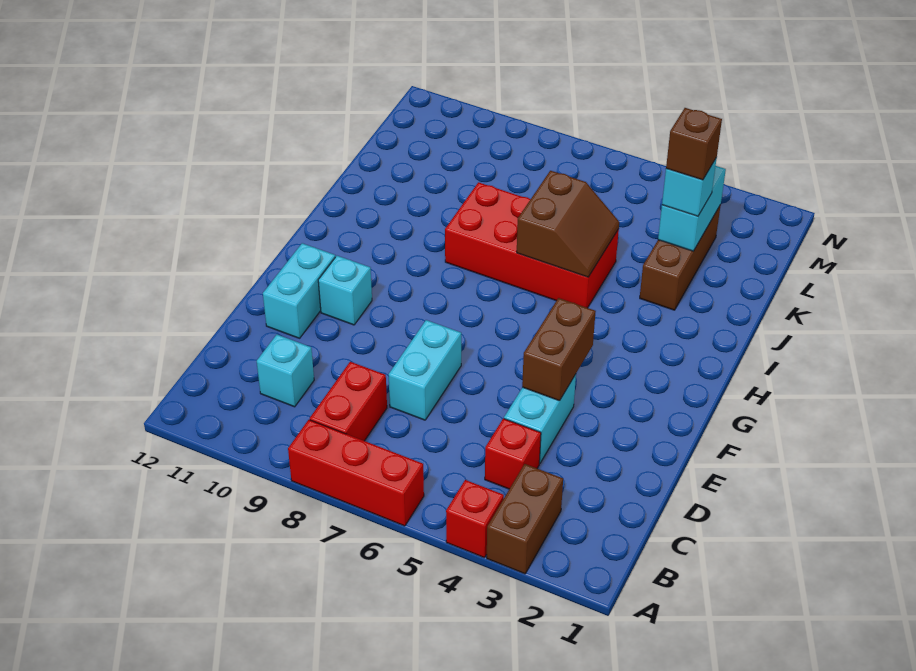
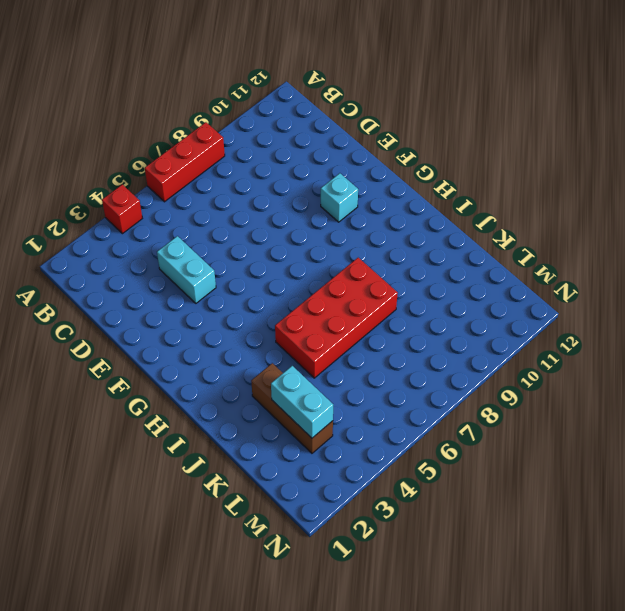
none -> brown brick A3:B3 level 1
none -> red brick B8:C8 level 1
none -> red brick C4 level 1

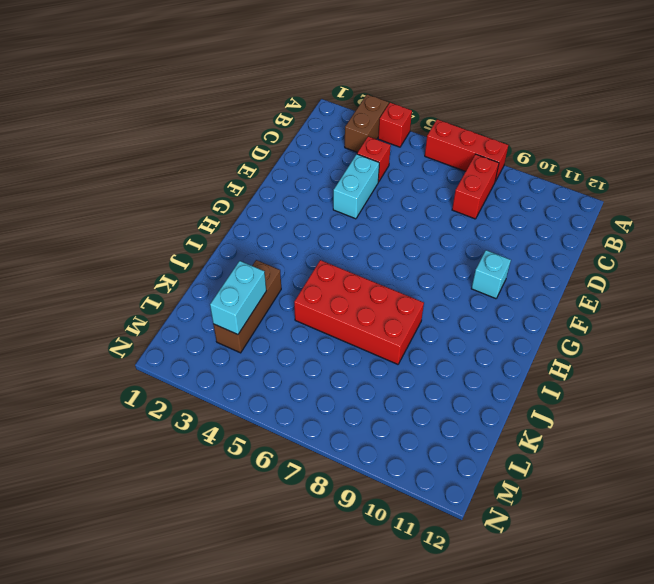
none -> cyan brick C10 level 1
none -> cyan brick D7:E7 level 1
none -> cyan brick E11:F11 level 1

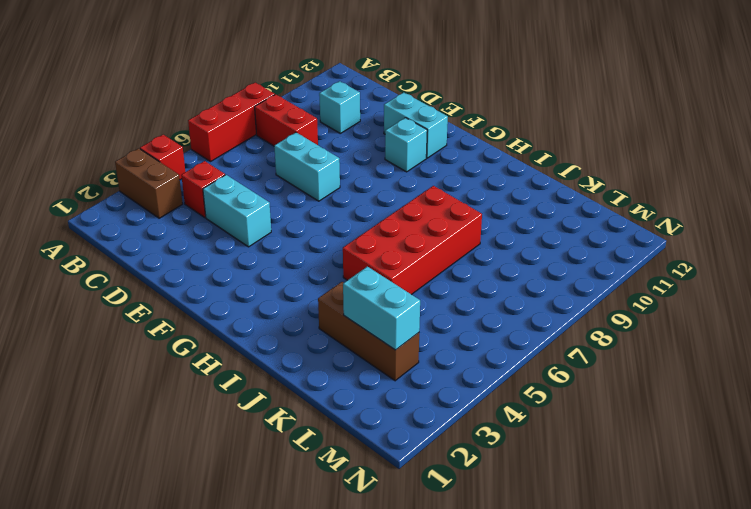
none -> brown brick E4:F4 level 2
none -> brown slope I5:J6 level 2 top 6
none -> cyan brick K3 level 3

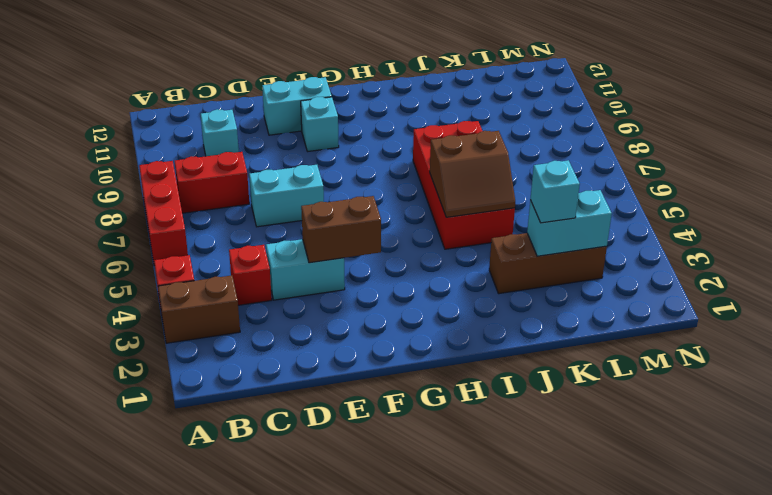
none -> brown brick K3 level 4

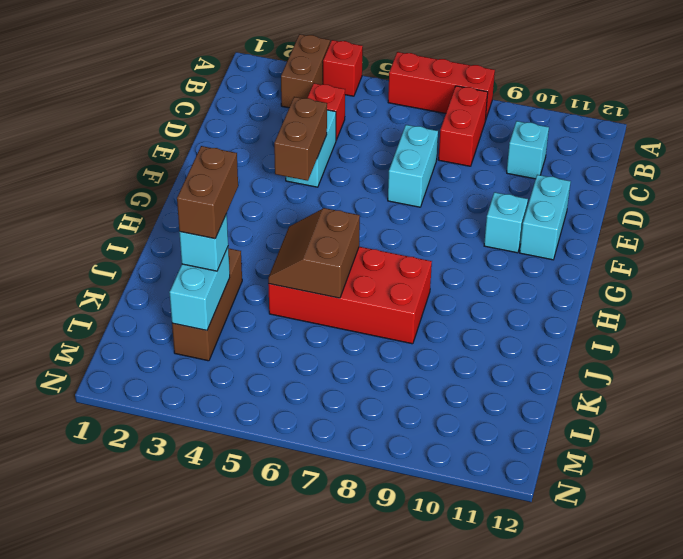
brown brick J3:K3 level 4 -> brown brick K3 level 4

